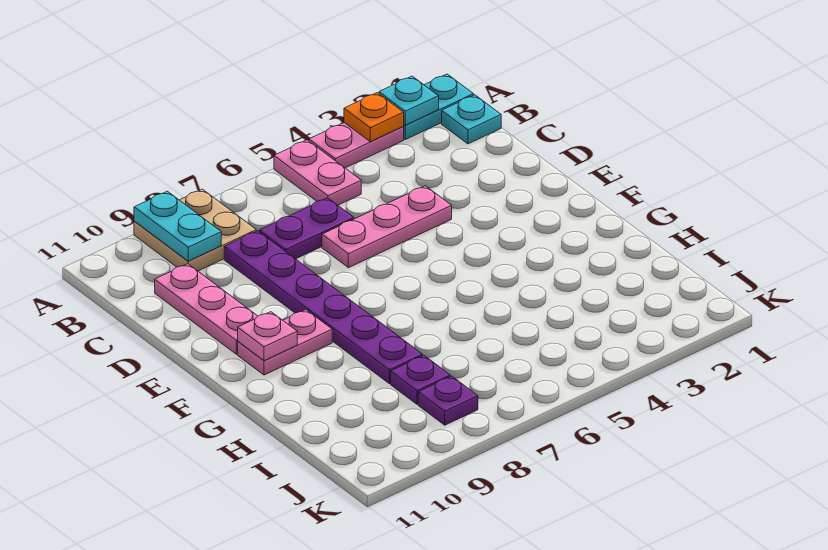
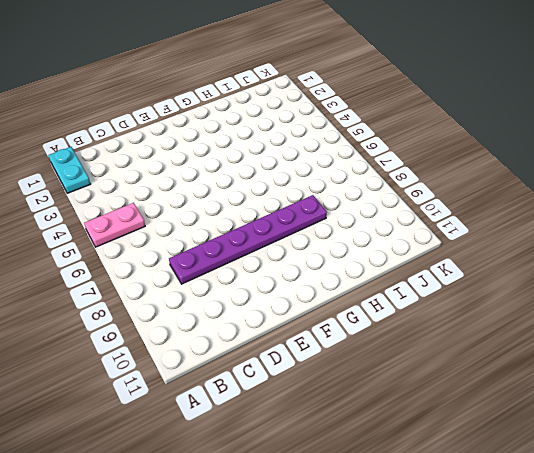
none -> pink plate A3:A4 level 1
none -> tan plate A8:B9 level 1
none -> cyan plate B1 level 1

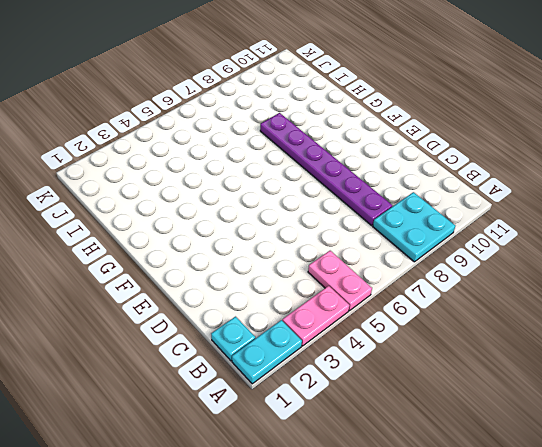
cyan plate A8:B9 level 1 -> tan plate A8:B9 level 1
none -> purple plate C6:C7 level 1
none -> pink plate C10:E10 level 1
none -> pink plate D4:D6 level 1

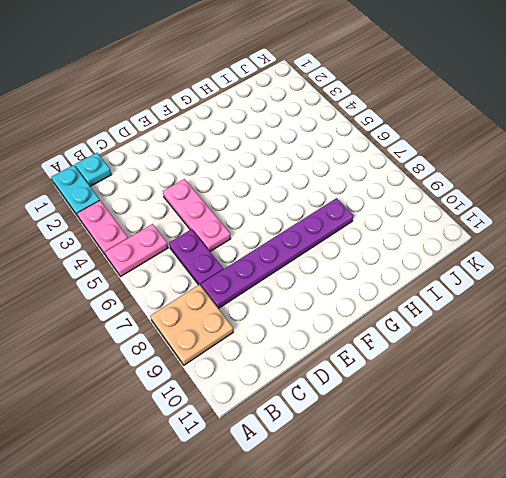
none -> pink plate C10:E10 level 1
none -> pink plate F9:F10 level 1
none -> purple plate I8 level 1

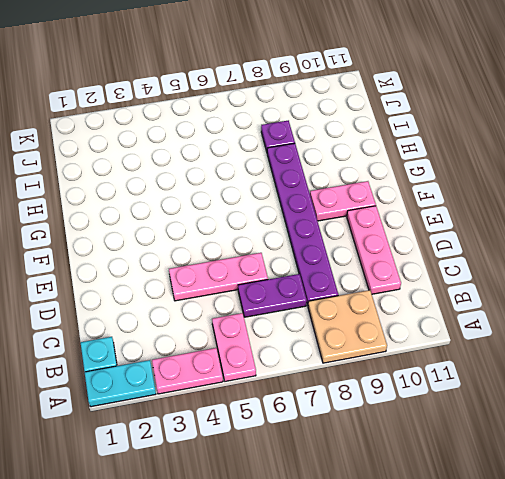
none -> purple plate J8 level 1
none -> cyan plate A2 level 2
none -> orange plate A3 level 2

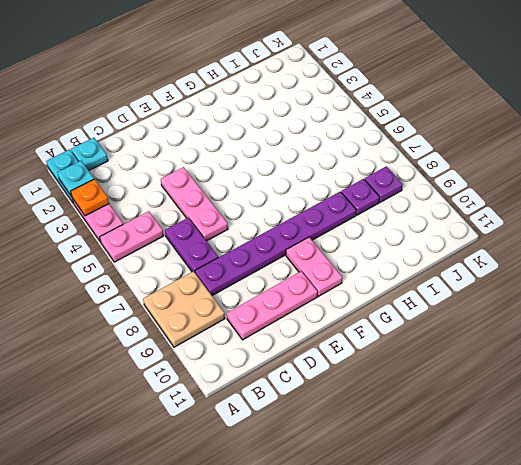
none -> cyan plate A9:B9 level 2
none -> pink plate F10 level 2

